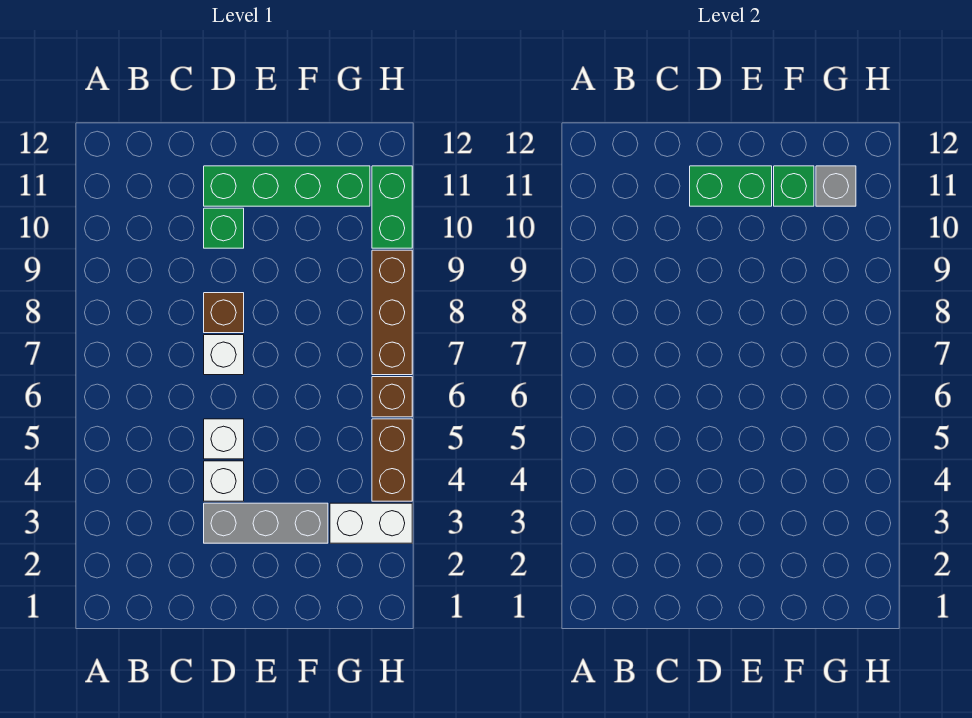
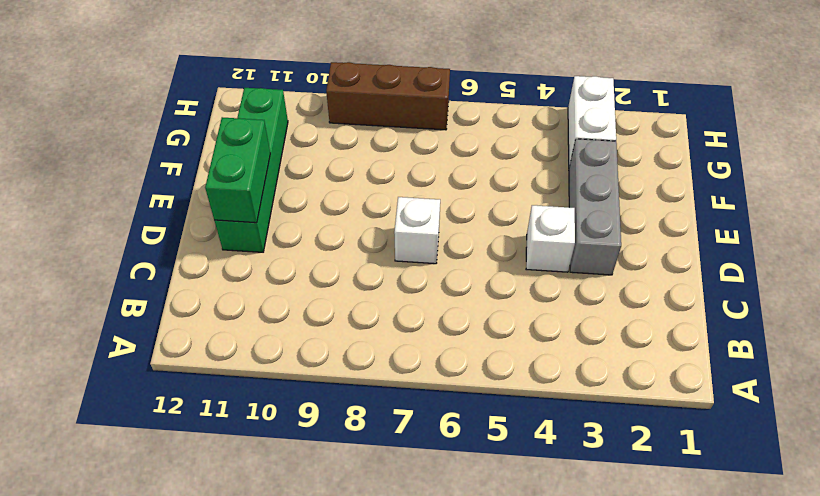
none -> white brick D5 level 1
none -> brown brick D8 level 1
none -> green brick D10 level 1

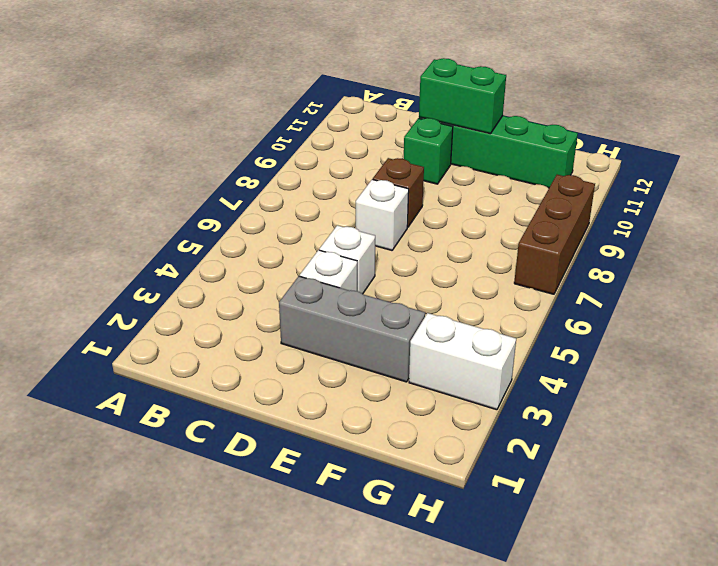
none -> brown brick H4:H5 level 1
none -> brown brick H6 level 1
none -> green brick H10:H11 level 1

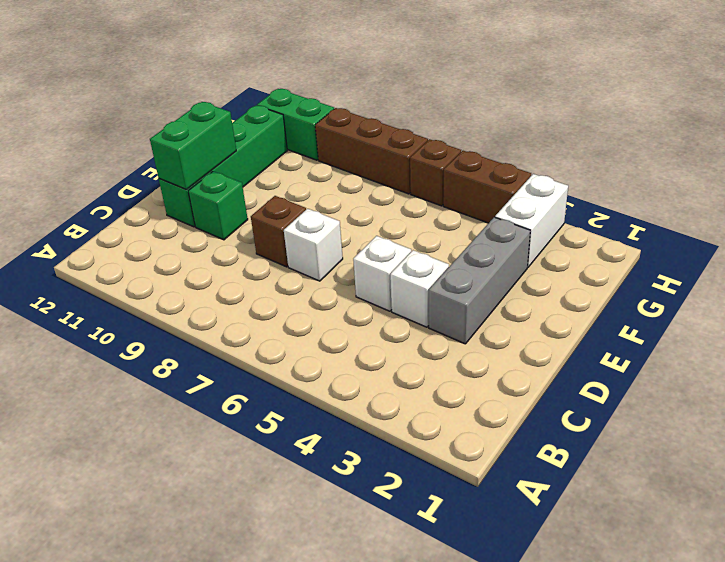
none -> green brick F11 level 2
none -> grey brick G11 level 2

